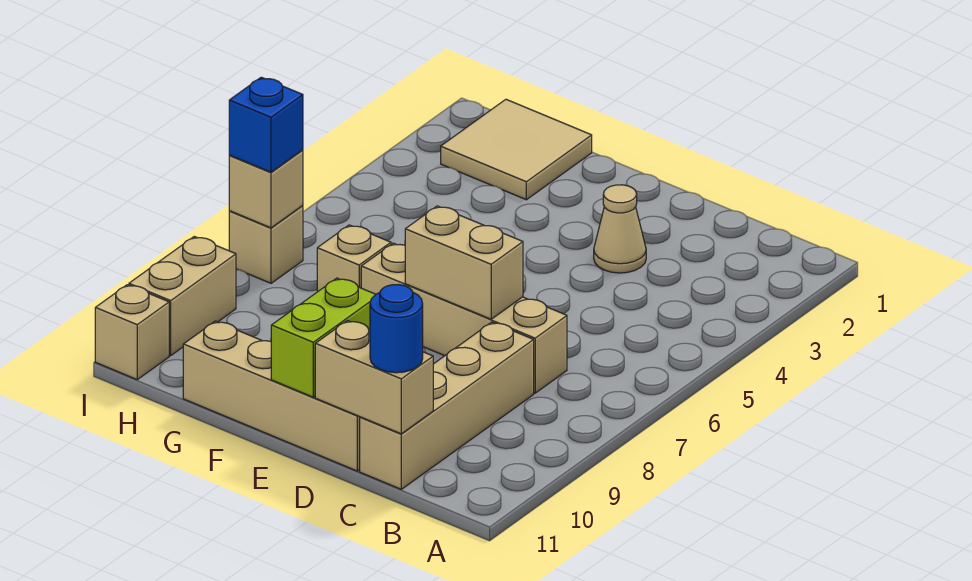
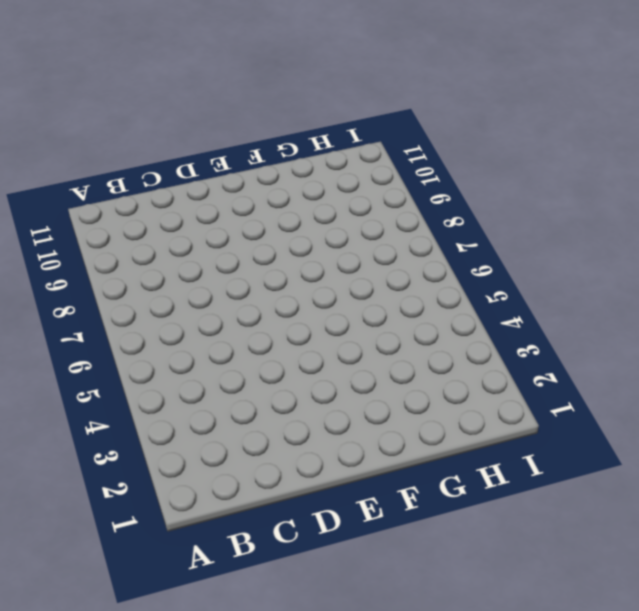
none -> tan brick C7:F7 level 1
none -> tan brick C8:C11 level 1
none -> tan cone D3 level 1

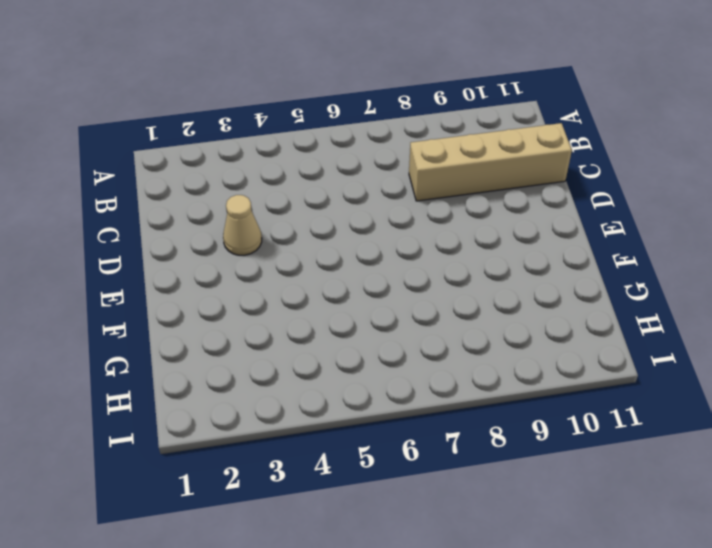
none -> tan brick C7:F7 level 1
none -> tan brick D11:G11 level 1
none -> tan tile G1:H2 level 1

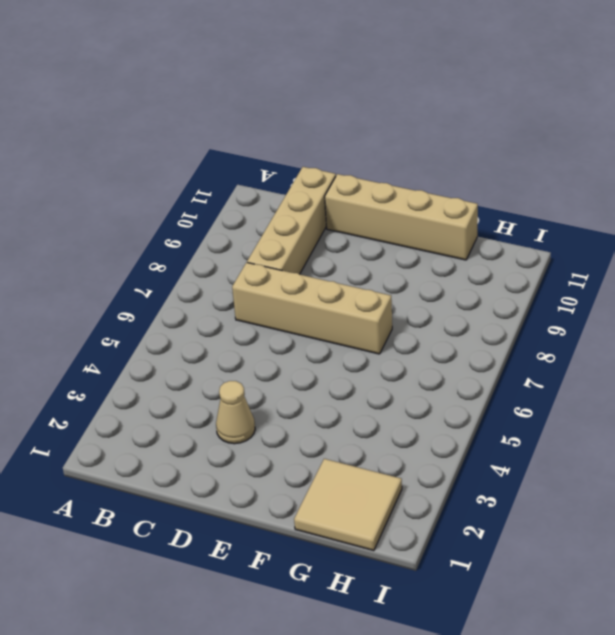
none -> tan brick G7 level 1
none -> tan brick I7 level 1
none -> tan brick I9:I10 level 1

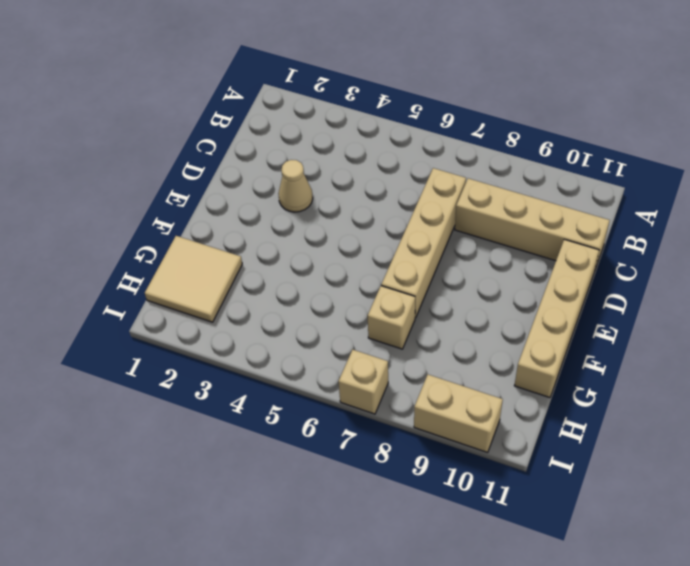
none -> tan brick I11 level 1
none -> tan brick C11:D11 level 2
none -> tan brick D7:E7 level 2

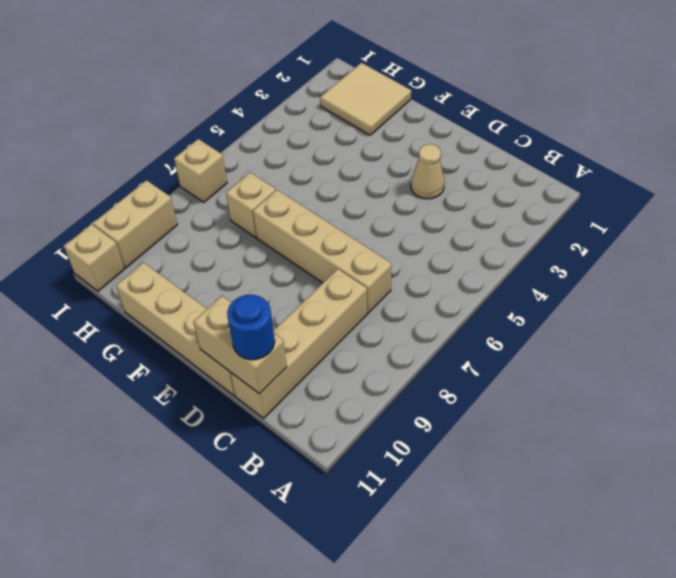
none -> tan brick D7:E7 level 2
none -> lime brick E10:E11 level 2
none -> tan brick I7 level 2

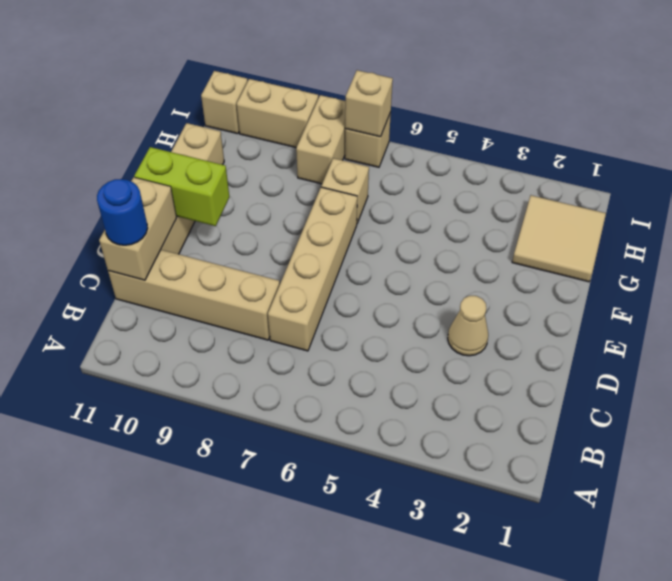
tan brick H8:I8 level 1 -> tan brick D7:E7 level 2
none -> blue brick I7 level 3

